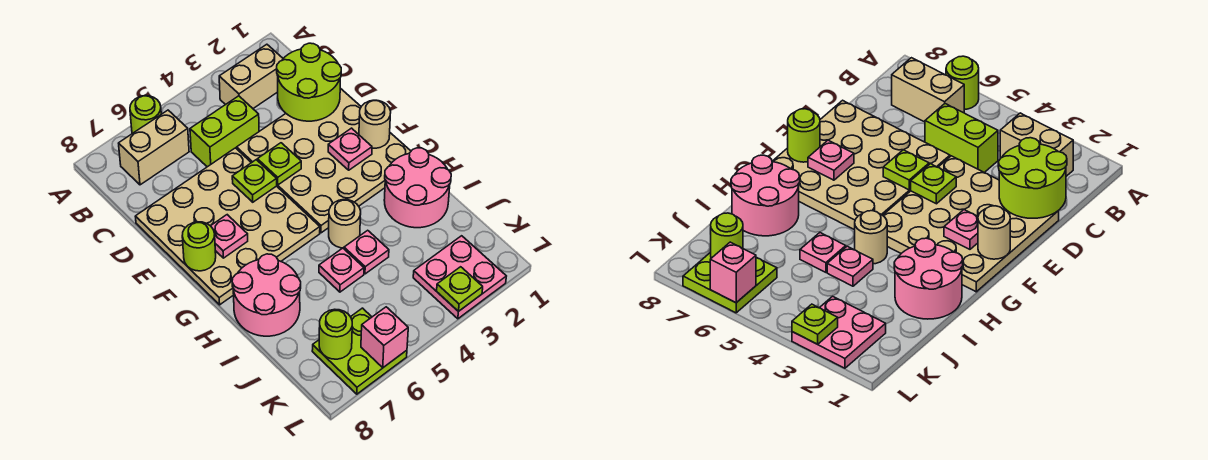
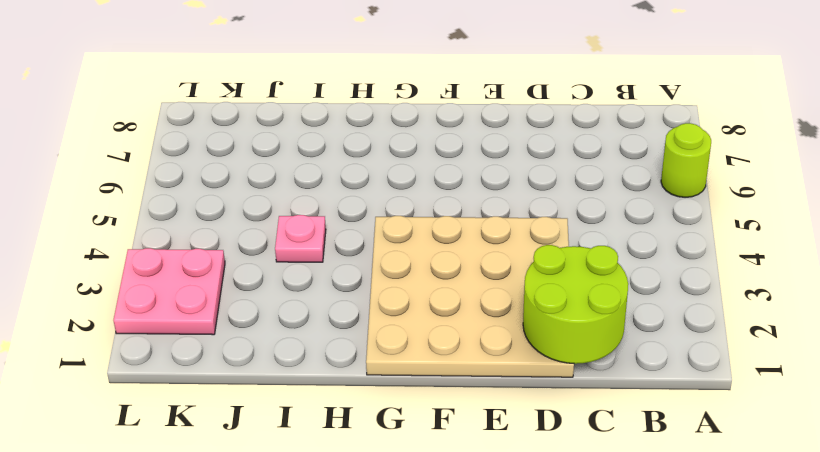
none -> tan brick B2:B3 level 1
none -> tan brick B6:B7 level 1
none -> lime brick C4:C5 level 1

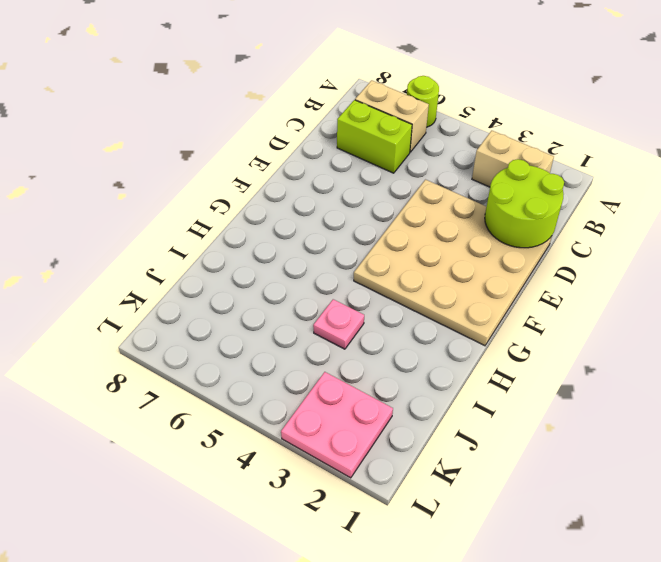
lime brick C6:C7 level 1 -> lime brick C4:C5 level 1
none -> tan plate D5:G8 level 1
none -> pink round brick H1:I2 level 1
none -> tan round brick H4 level 1

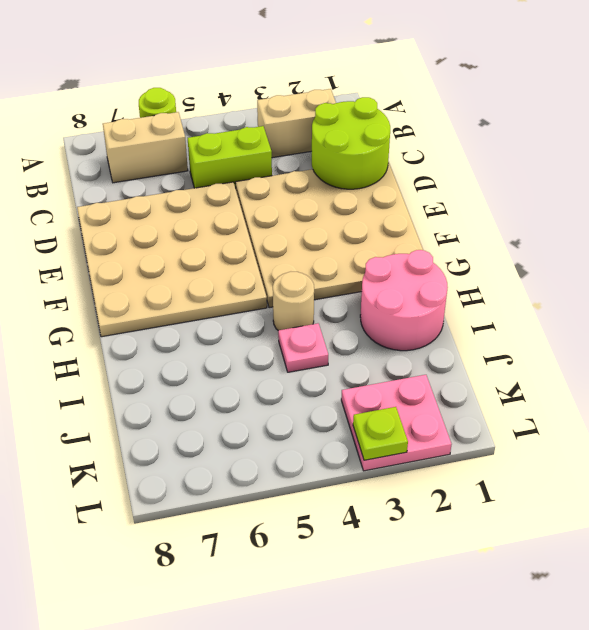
none -> pink round brick H7:I8 level 1
none -> pink plate I5 level 1
none -> lime plate K6:L7 level 1

